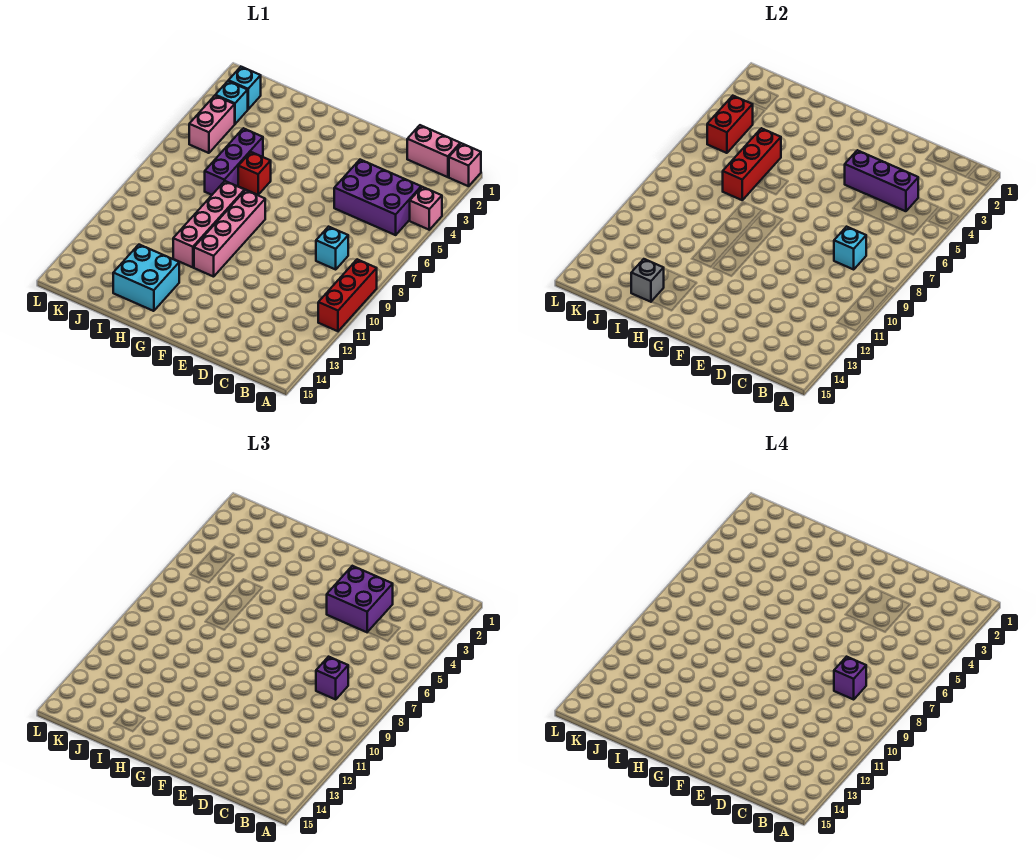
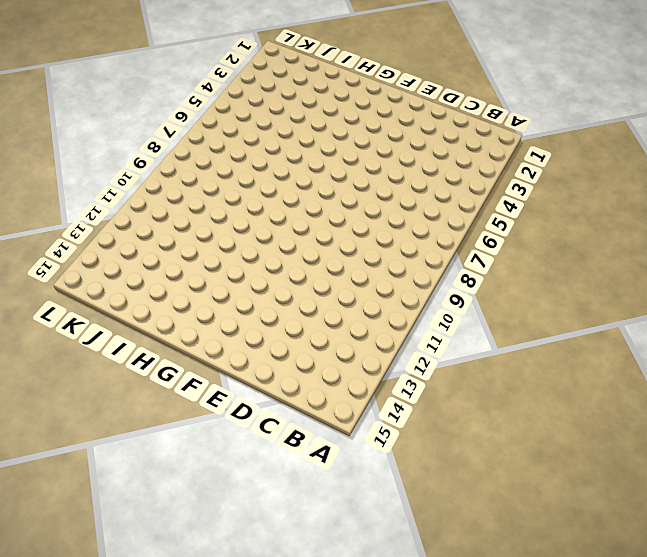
none -> pink brick A1 level 1
none -> pink brick A4 level 1
none -> red brick A9:A11 level 1

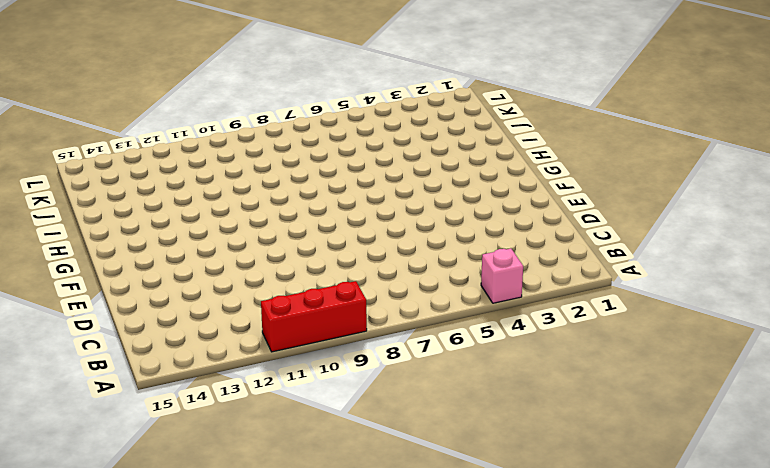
none -> pink brick A1 level 1
none -> pink brick B1:C1 level 1
none -> purple brick B4:D5 level 1

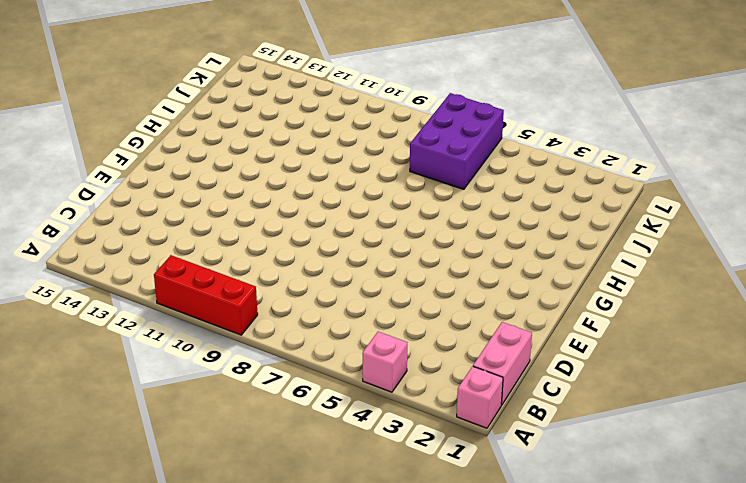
purple brick J6:L7 level 1 -> purple brick B4:D5 level 1
none -> cyan brick C8 level 1
none -> pink brick G8:G11 level 1
none -> red brick H6 level 1

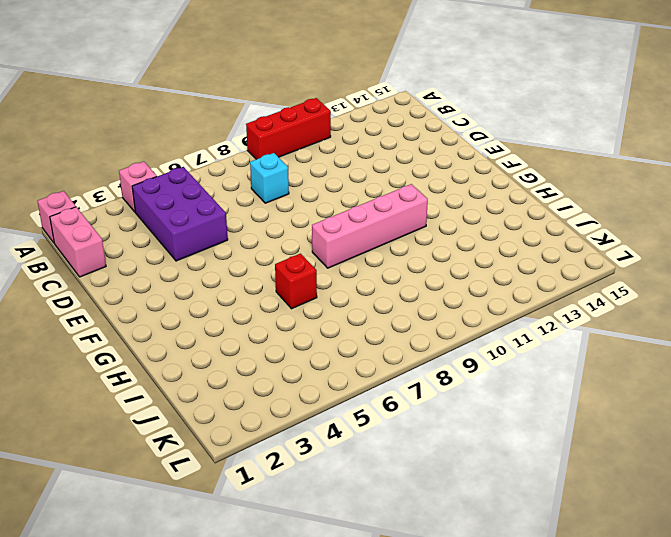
none -> pink brick H8:H11 level 1
none -> cyan brick H13:I14 level 1
none -> purple brick I5:I7 level 1

